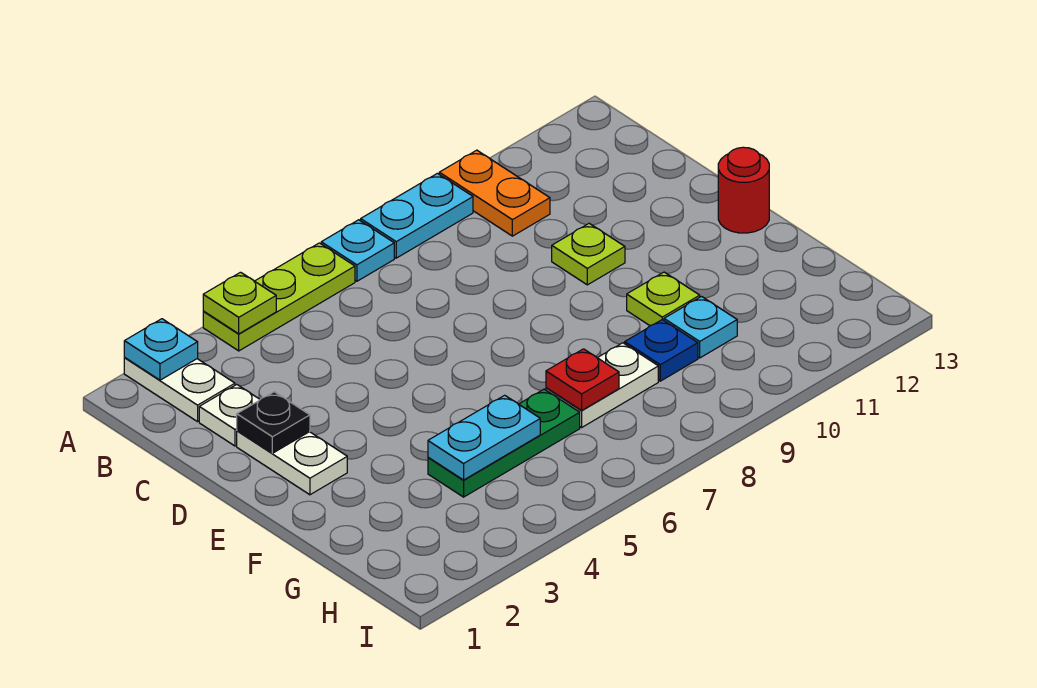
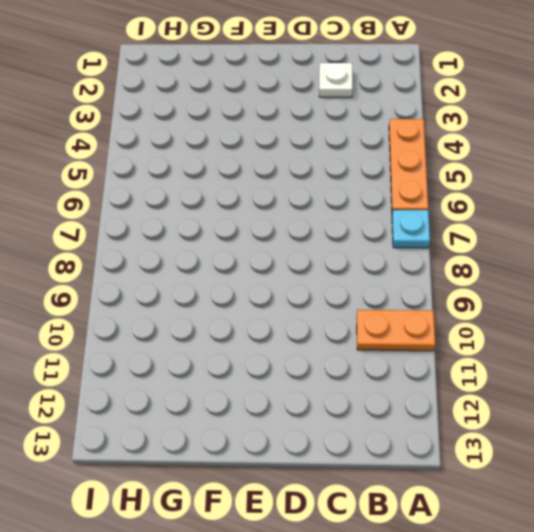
orange plate A4:A6 level 1 -> lime plate A4:A6 level 1
none -> white plate A2:B2 level 1
none -> cyan plate A8:A9 level 1
none -> white plate D2:E2 level 1

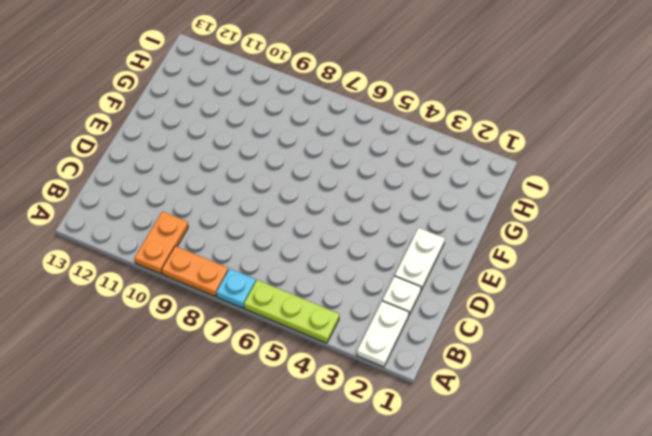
orange plate A8:A9 level 1 -> cyan plate A8:A9 level 1
none -> lime plate D10 level 1
none -> red round brick E13 level 1
none -> lime plate F10 level 1

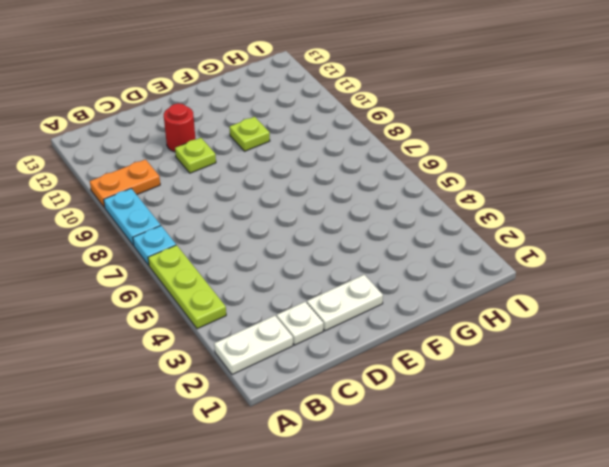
red round brick D11 level 1 -> red round brick E13 level 1
none -> green plate G4:G6 level 1
none -> white plate G7:G8 level 1
none -> blue plate G9 level 1

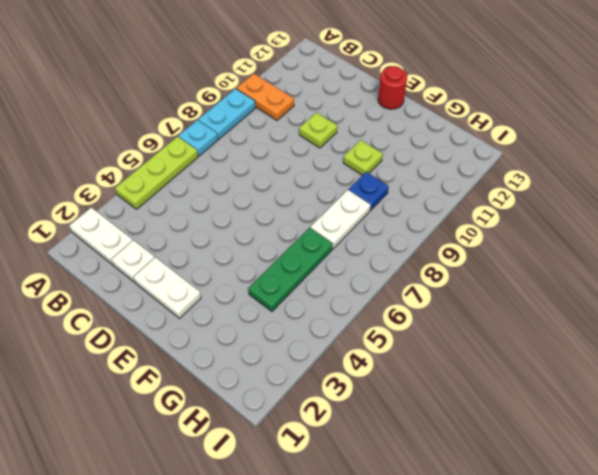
none -> cyan plate G10 level 1
none -> cyan plate A2 level 2
none -> lime plate A4 level 2

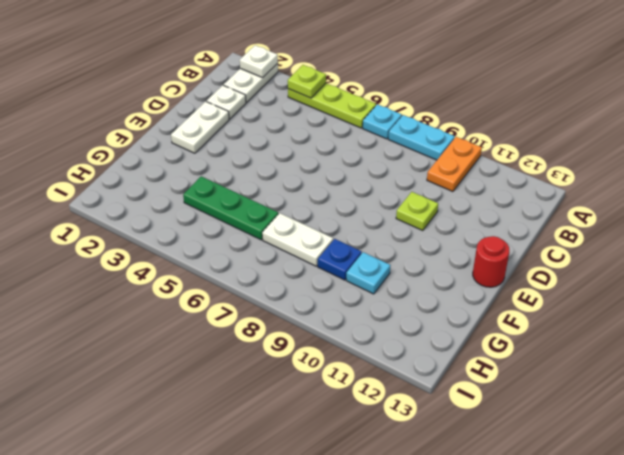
white plate A2 level 2 -> cyan plate A2 level 2
none -> lime plate F10 level 1
none -> black plate D2 level 2
none -> cyan plate G4:G5 level 2

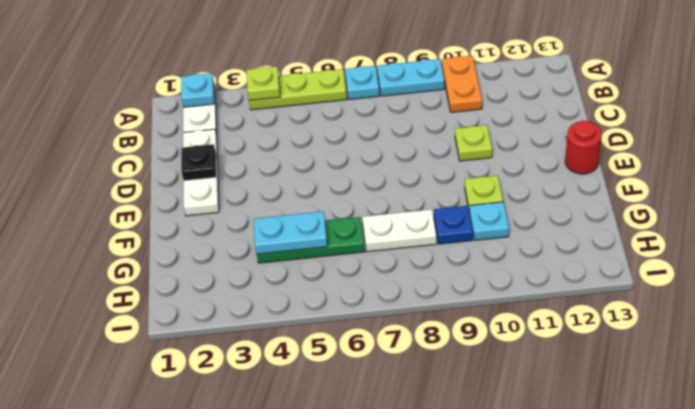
none -> red plate G7 level 2

